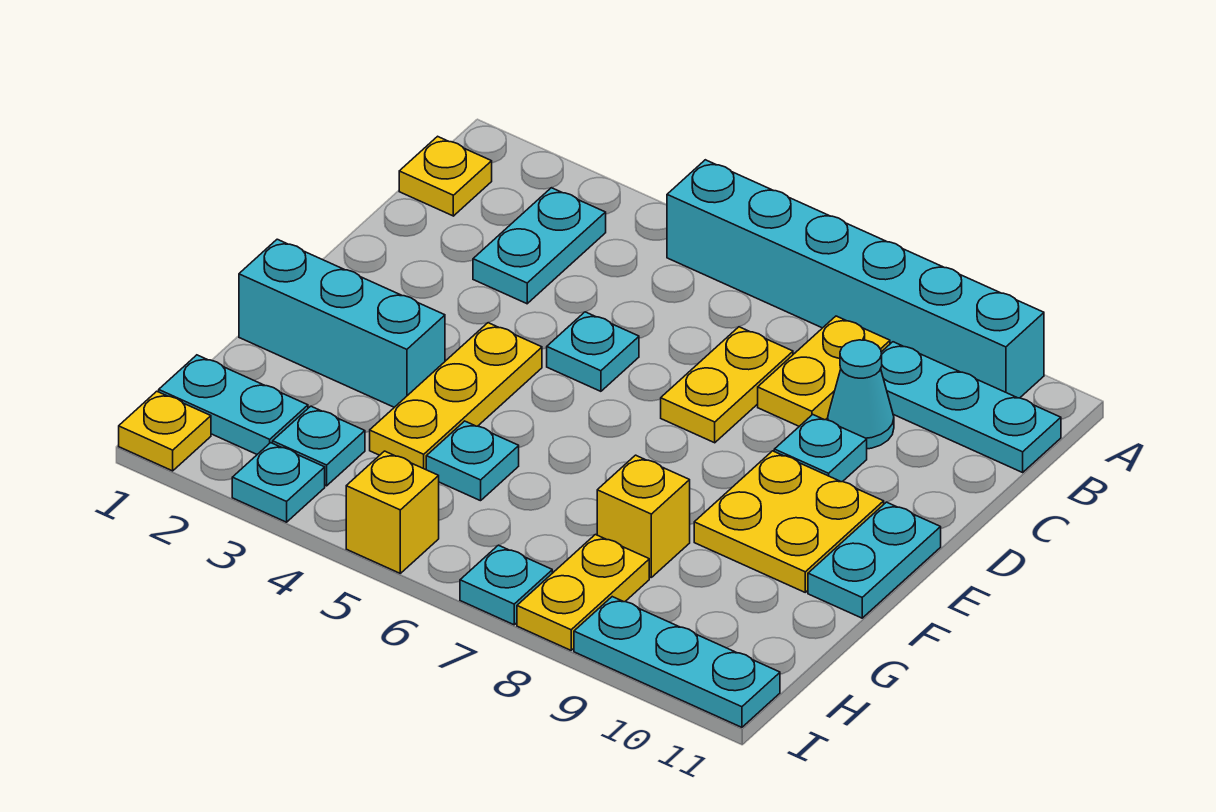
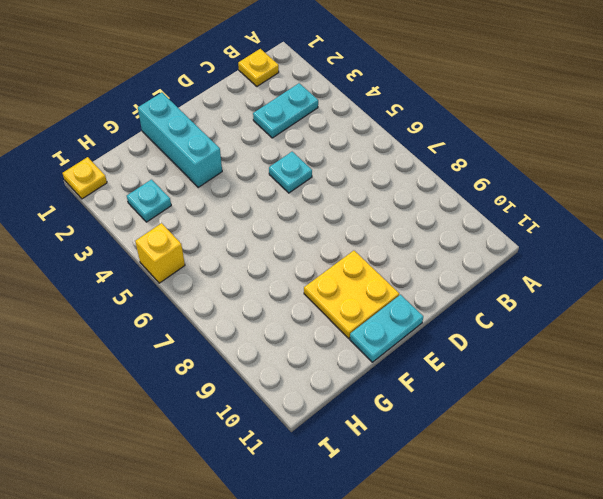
none -> cyan brick A5:A10 level 1
none -> yellow plate B8:C8 level 1
none -> cyan plate B9:B11 level 1

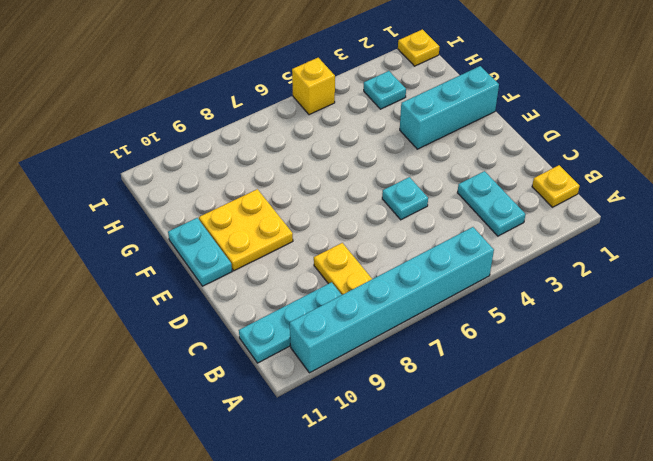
none -> yellow plate C7:D7 level 1
none -> cyan cone C9 level 1
none -> cyan plate D9 level 1

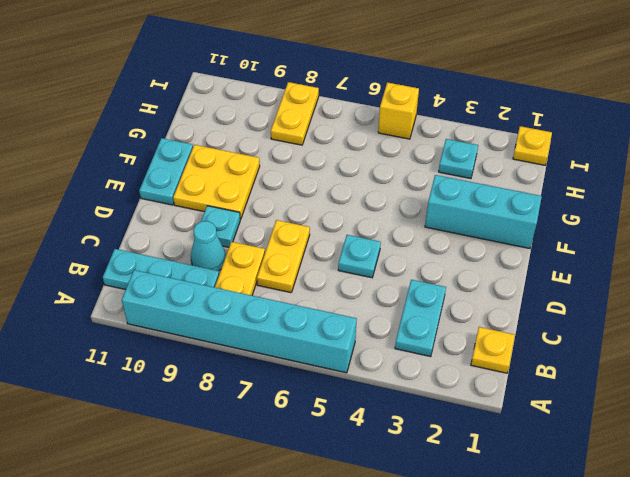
none -> yellow plate E4:G4 level 1
none -> cyan plate G5 level 1
none -> yellow brick G8 level 1

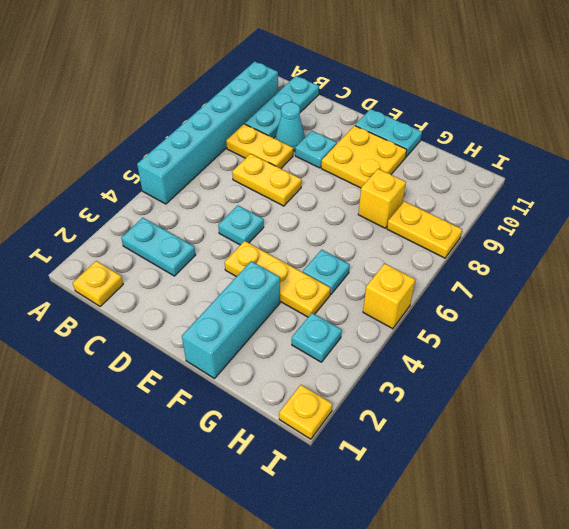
none -> cyan plate H1:H2 level 1
none -> cyan plate I3 level 1
none -> cyan plate I7 level 1

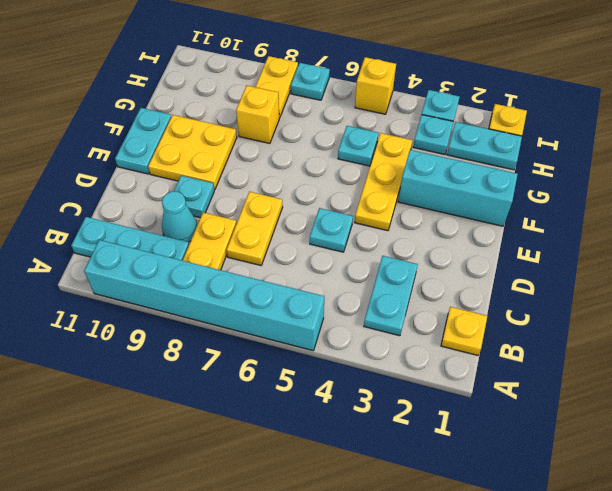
none -> cyan plate I9:I11 level 1

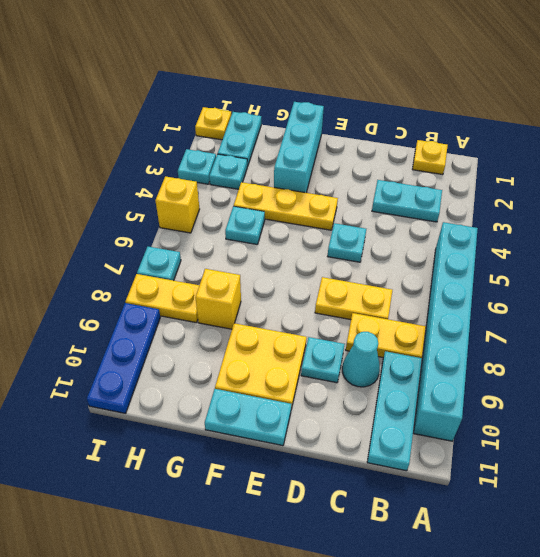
blue plate I9:I11 level 1 -> cyan plate I9:I11 level 1

